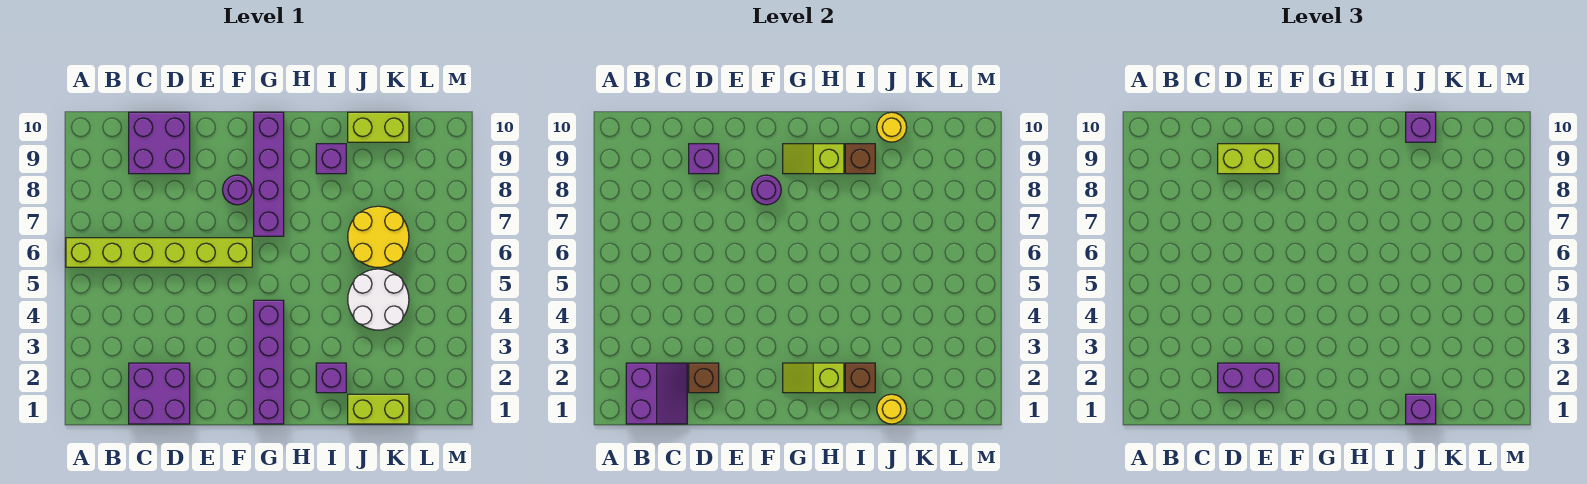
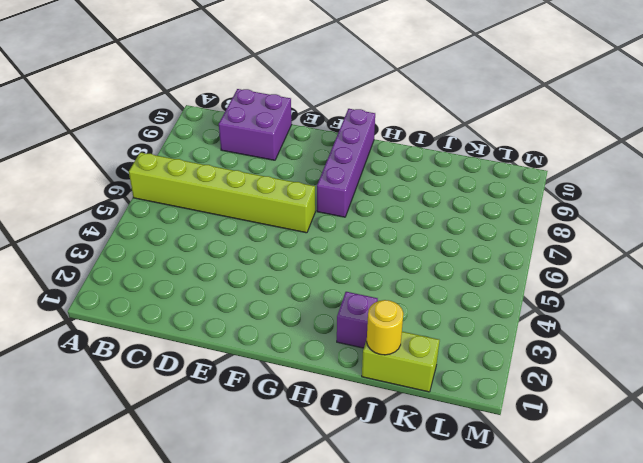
none -> purple brick C1:D2 level 1
none -> purple round brick F8 level 1
none -> purple brick G1:G4 level 1

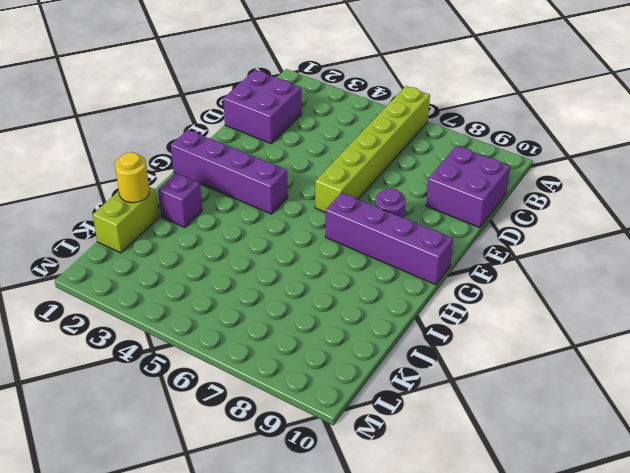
none -> purple brick I9 level 1
none -> white round brick J4:K5 level 1
none -> yellow round brick J6:K7 level 1

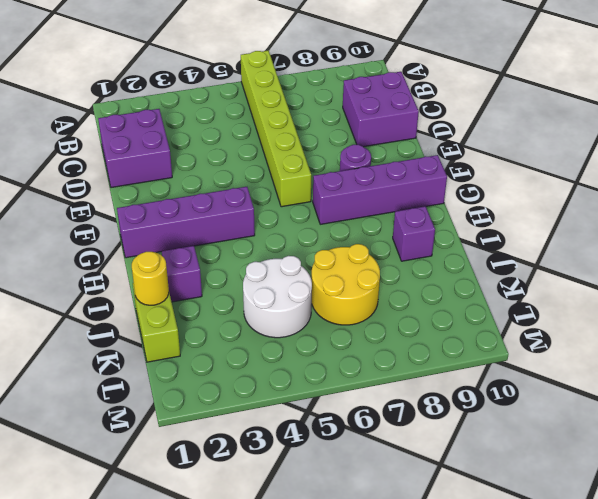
none -> lime brick J10:K10 level 1
none -> purple slope B1:C2 level 2 top B
none -> brown brick D2 level 2

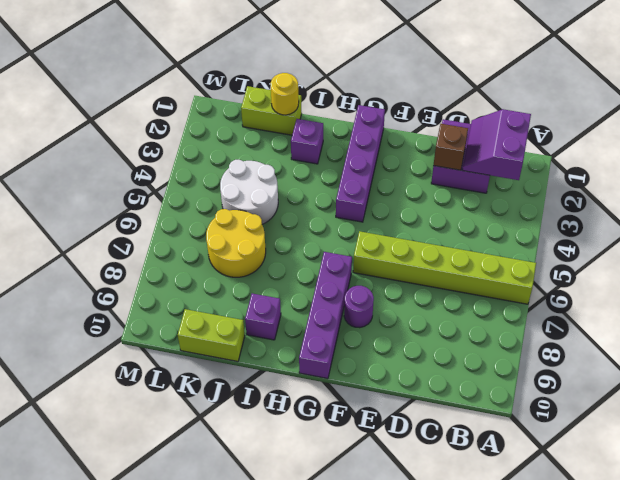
none -> purple brick C9:D10 level 1
none -> purple brick D9 level 2
none -> purple round brick F8 level 2

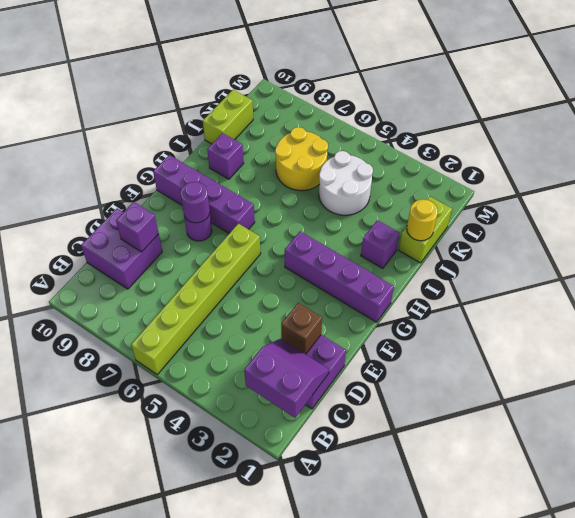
none -> lime slope G2:H2 level 2 top H
none -> lime slope G9:H9 level 2 top H
none -> brown brick I2 level 2

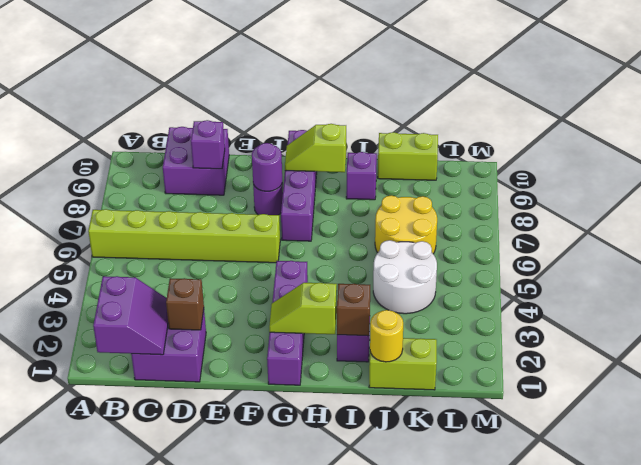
none -> brown brick I9 level 2
none -> yellow round brick J10 level 2
none -> purple brick D2:E2 level 3

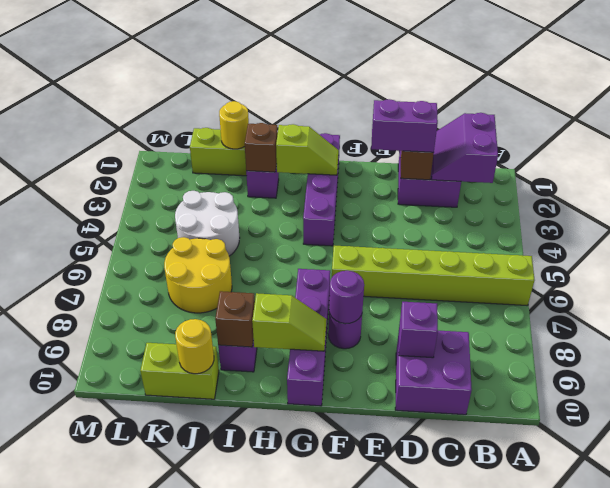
none -> lime brick D9:E9 level 3
none -> purple brick J1 level 3
none -> purple brick J10 level 3

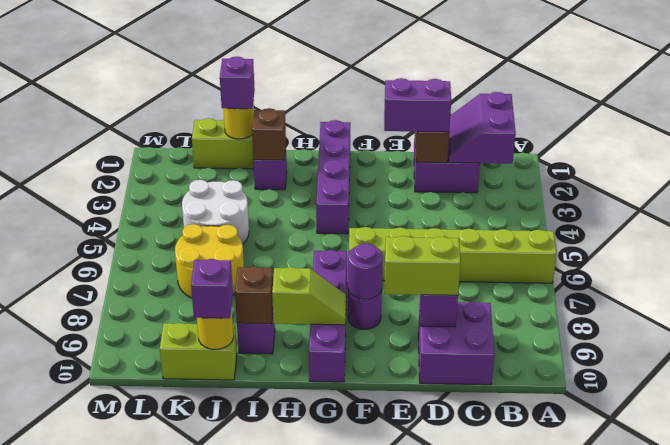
none -> lime slope G2:H2 level 2 top H

